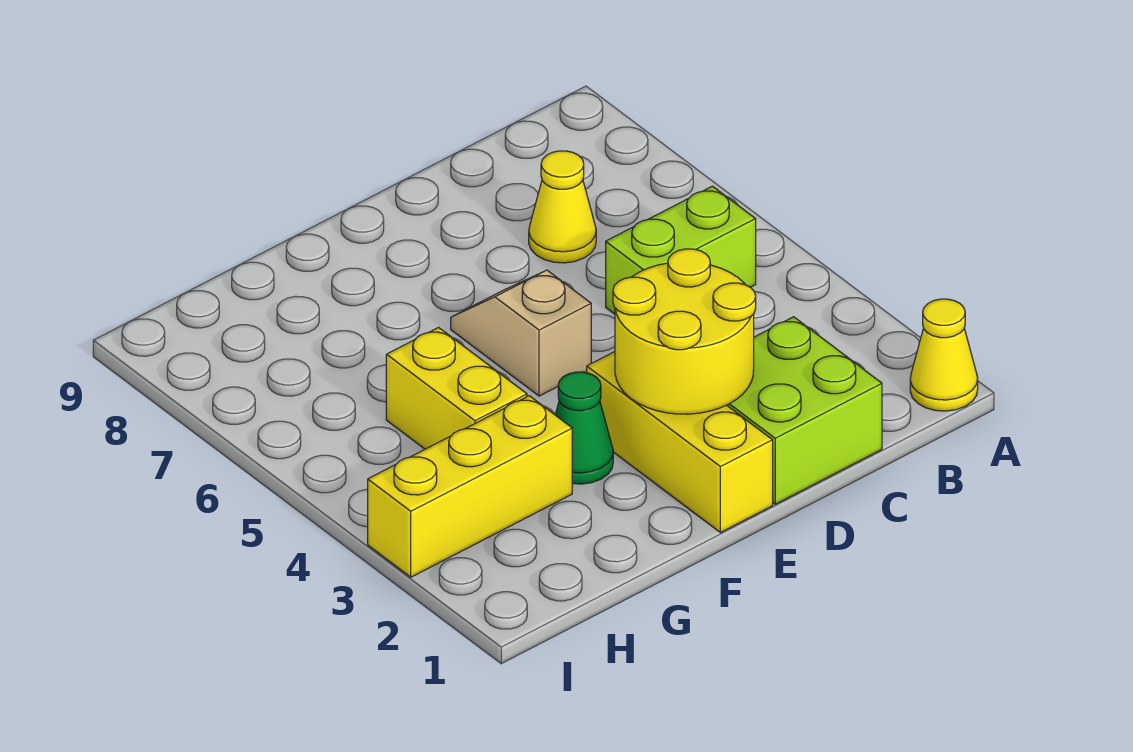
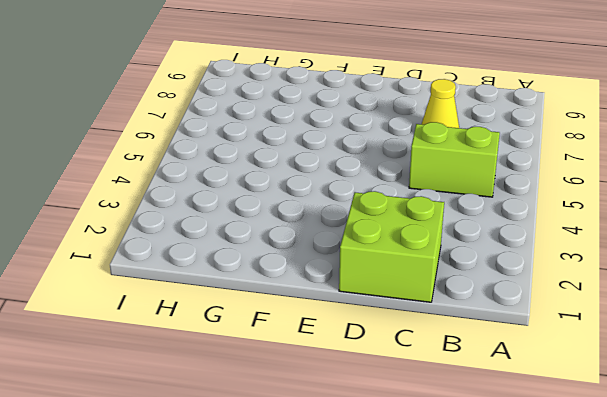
none -> yellow cone A1 level 1
none -> yellow brick E1:E3 level 1

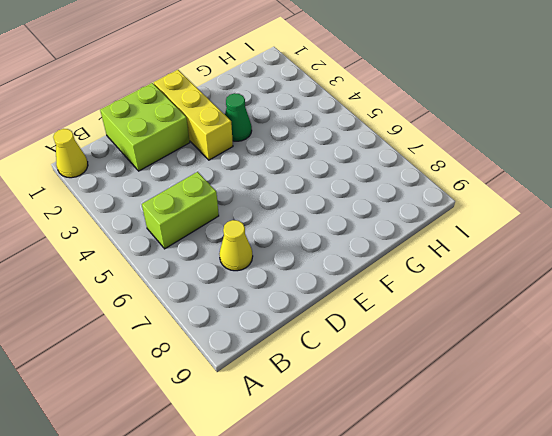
none -> tan slope E5:E6 level 1 top 5
none -> yellow brick G3:I3 level 1

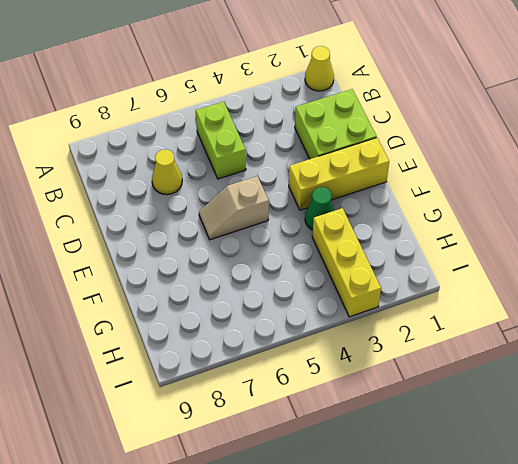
none -> yellow brick G4:G5 level 1
none -> yellow round brick D2:E3 level 2

